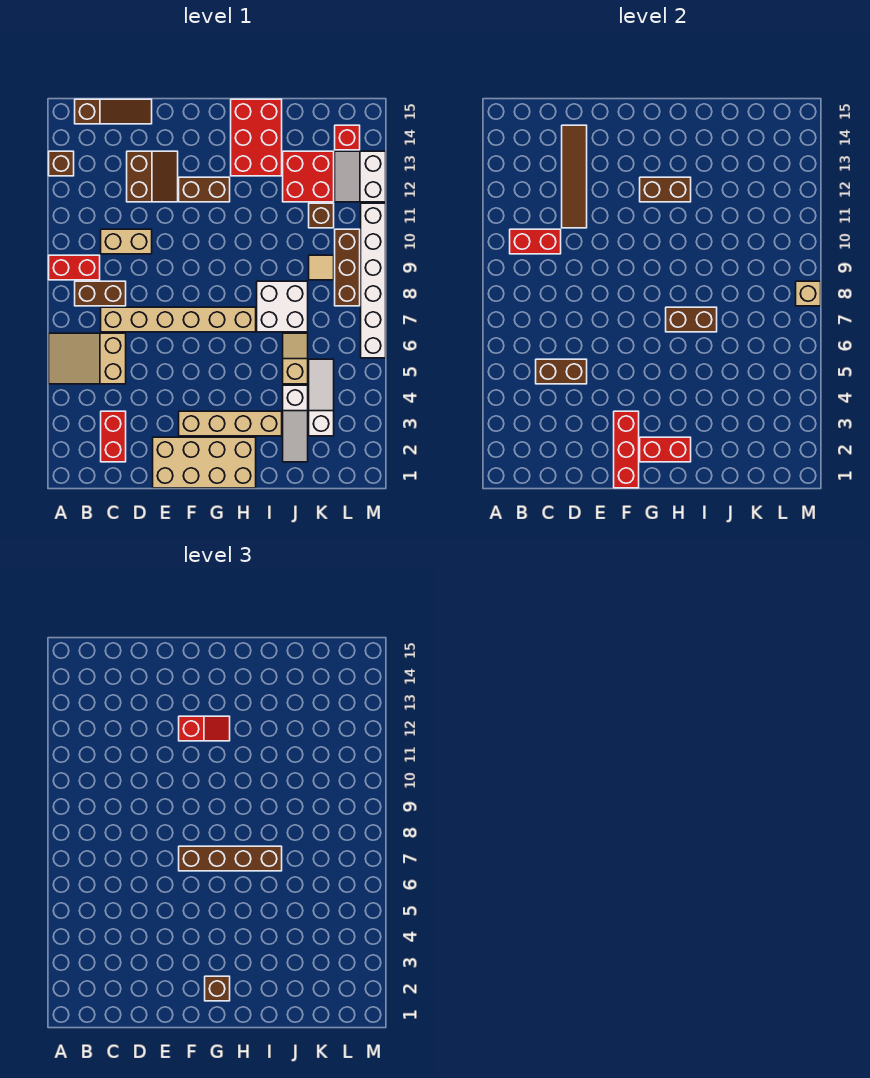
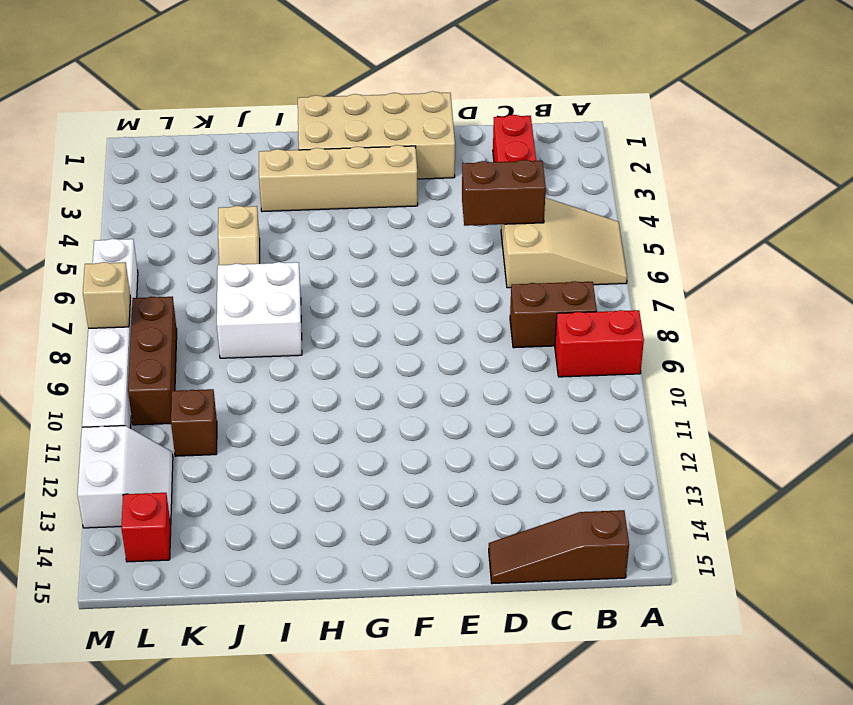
none -> brown brick A13 level 1
none -> tan brick C7:H7 level 1
none -> tan brick C10:D10 level 1
none -> brown slope D12:E13 level 1 top D

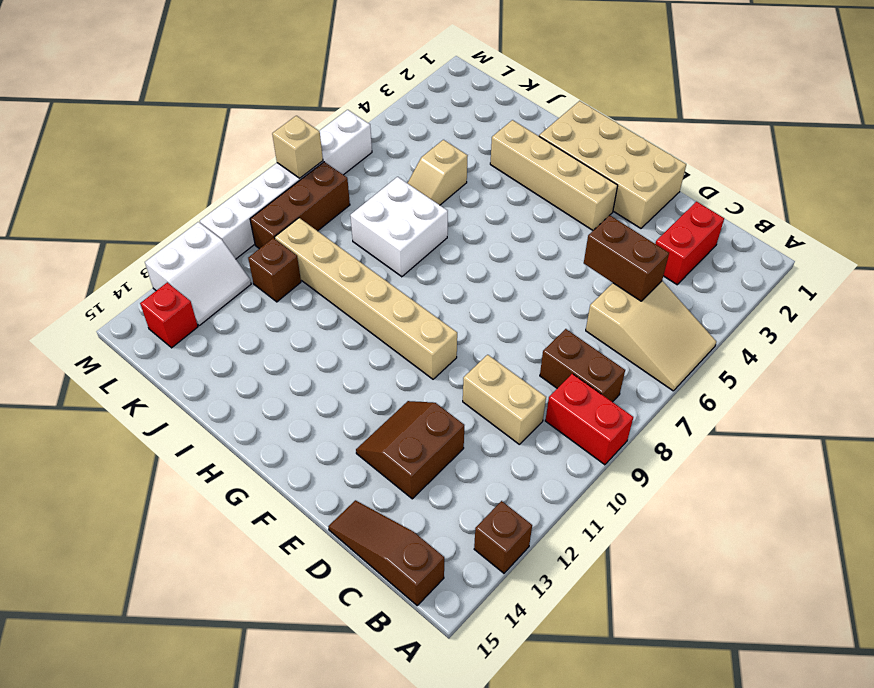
tan brick F10:K10 level 1 -> tan brick C7:H7 level 1
none -> brown brick F12:G12 level 1
none -> red brick H13:I15 level 1
none -> white slope J2:J4 level 1 top 4
none -> red brick J12:K13 level 1

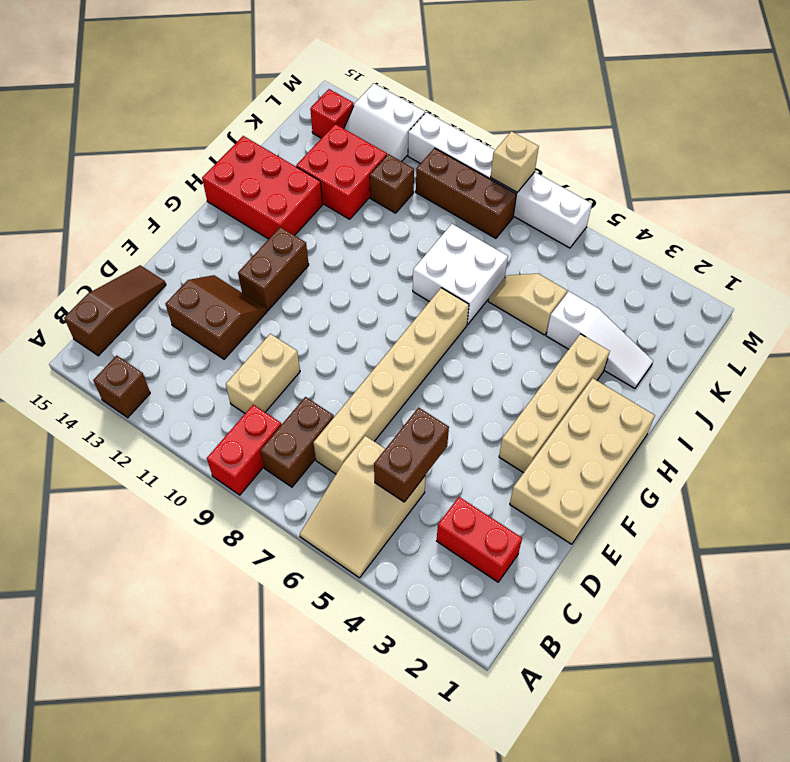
none -> white slope K3:K5 level 1 top 3
none -> tan tile K9 level 1
none -> red brick B10:C10 level 2
none -> brown tile D11:D14 level 2

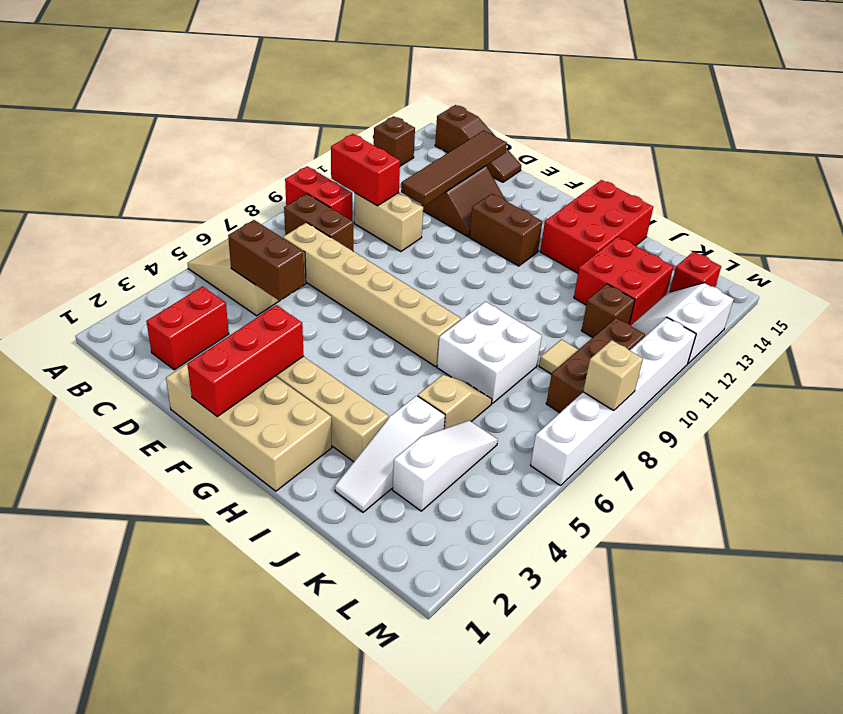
none -> red brick G2:H2 level 2
none -> brown brick G12:H12 level 2
none -> brown brick H7:I7 level 2
none -> brown brick F7:I7 level 3

